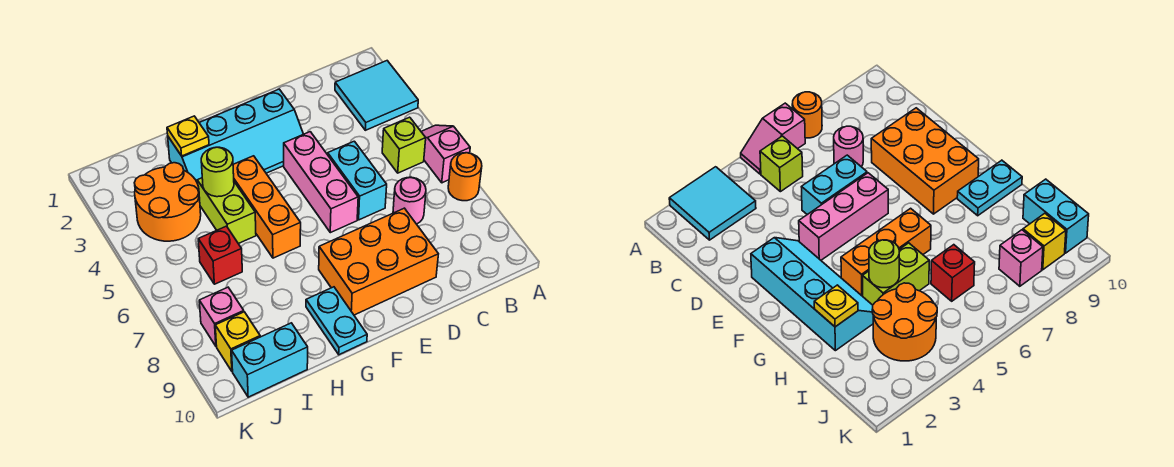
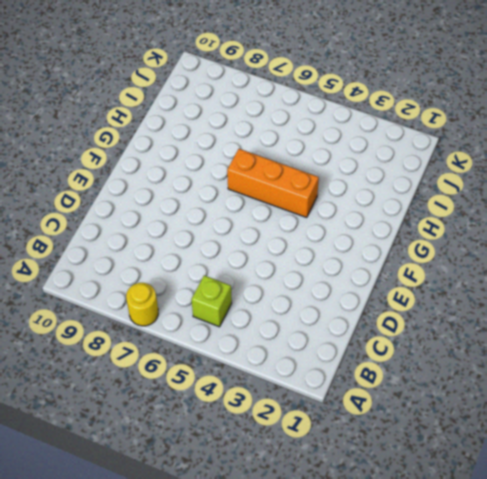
yellow round brick A7 level 1 -> orange round brick A7 level 1
none -> cyan tile A2:B3 level 1
none -> pink slope A5:A6 level 1 top 6
none -> pink round brick C7 level 1

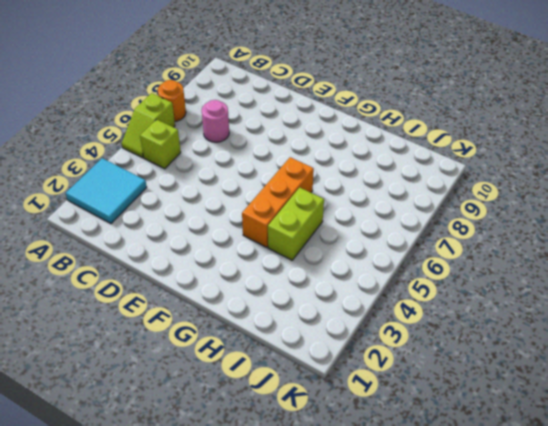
lime slope A5:A6 level 1 top 6 -> pink slope A5:A6 level 1 top 6
none -> cyan brick D5:D6 level 1
none -> orange brick D8:F9 level 1
none -> cyan slope E2:H3 level 1 top 2

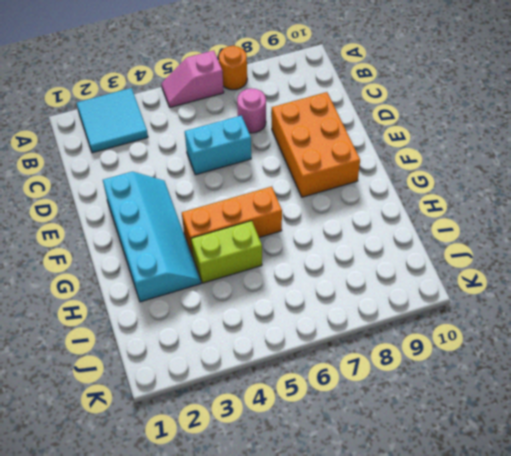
none -> lime brick B5 level 1
none -> pink brick E4:E6 level 1
none -> cyan plate G9:G10 level 1

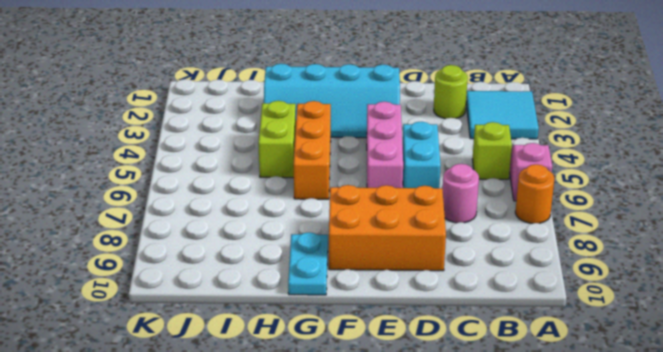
lime round brick C2 level 1 -> lime round brick H4 level 2
none -> orange round brick I3:J4 level 1
none -> red brick I6 level 1
none -> cyan brick I10:J10 level 1

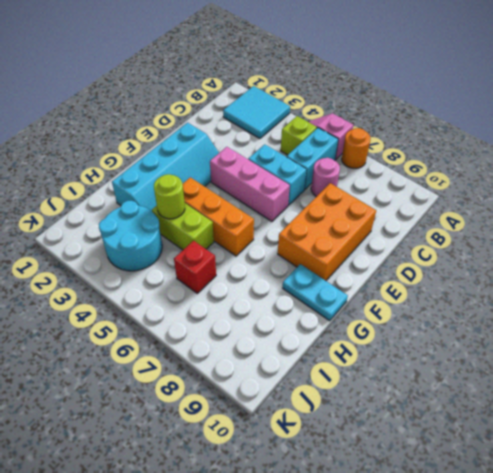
cyan brick B6:C6 level 1 -> cyan brick I10:J10 level 1
cyan round brick I3:J4 level 1 -> orange round brick I3:J4 level 1
none -> pink brick J8 level 1
none -> yellow brick J9 level 1
none -> yellow plate H2 level 2

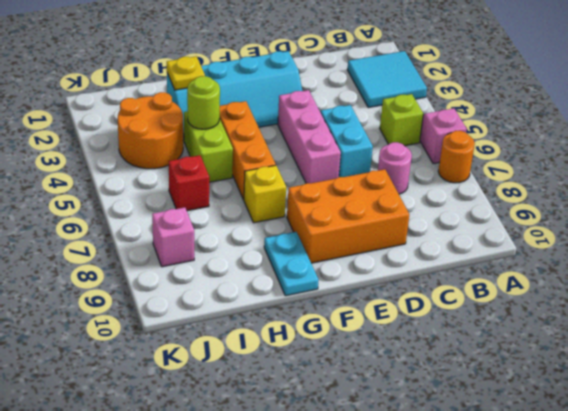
yellow brick G7 level 1 -> yellow brick J9 level 1
none -> cyan brick I10:J10 level 1

